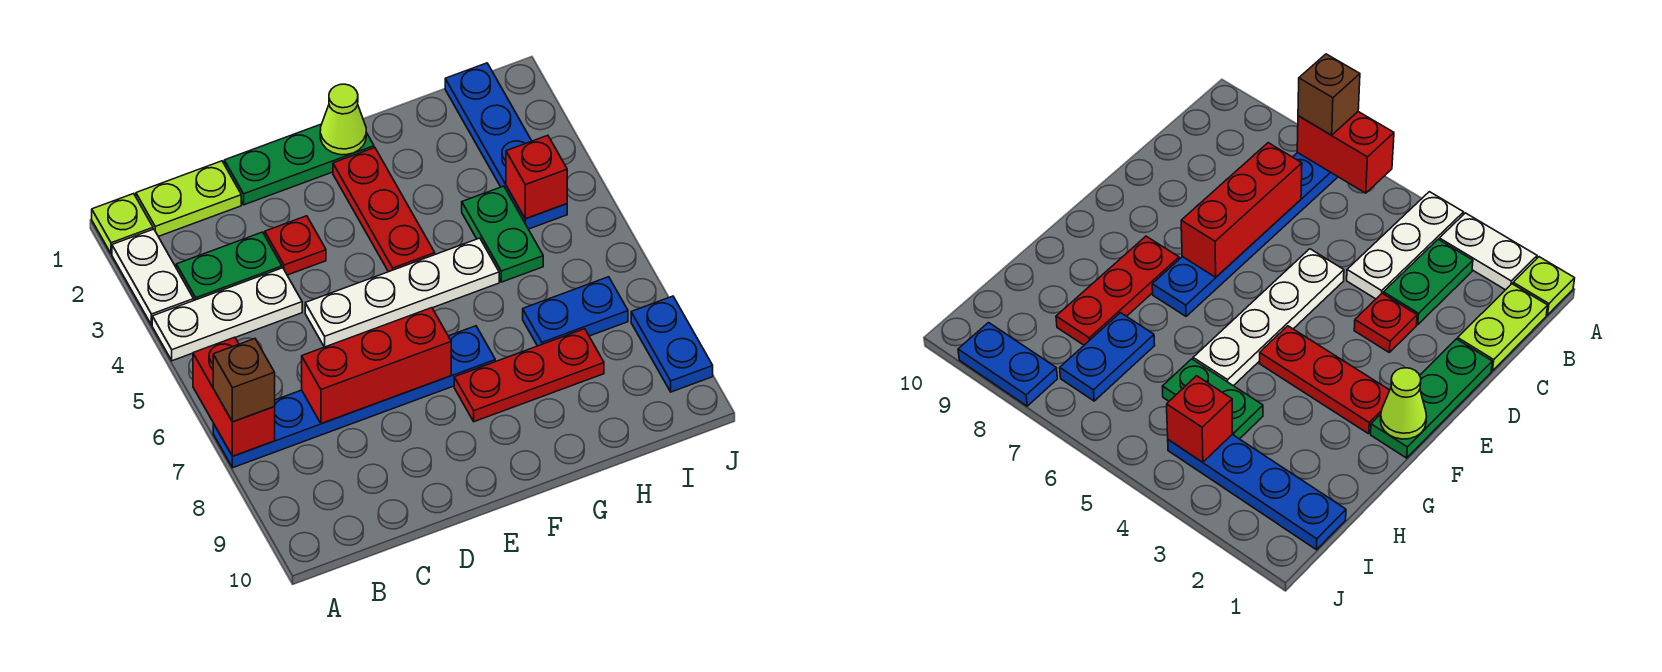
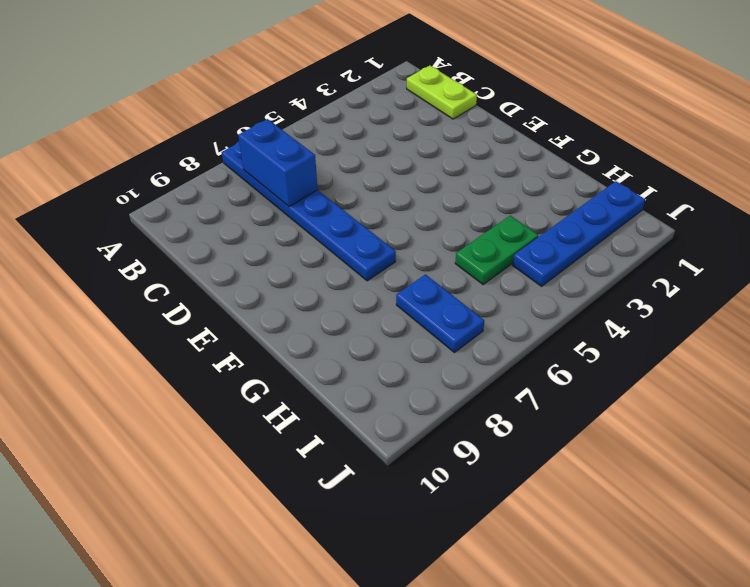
blue brick B7:C7 level 2 -> red brick C7:E7 level 2
none -> lime plate A1 level 1
none -> white plate A2:A3 level 1
none -> white plate A4:C4 level 1

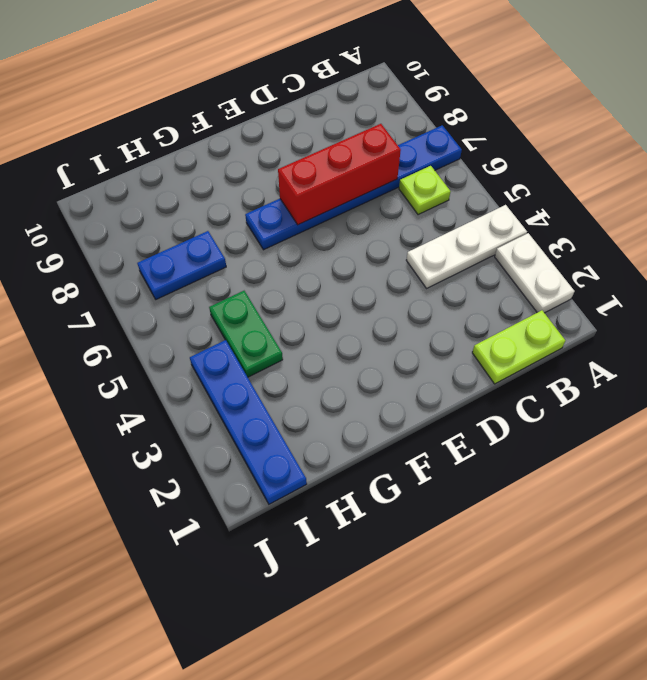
lime plate B6 level 1 -> lime plate A1 level 1
none -> green plate B3:C3 level 1
none -> green plate D1:F1 level 1
none -> red plate D3 level 1

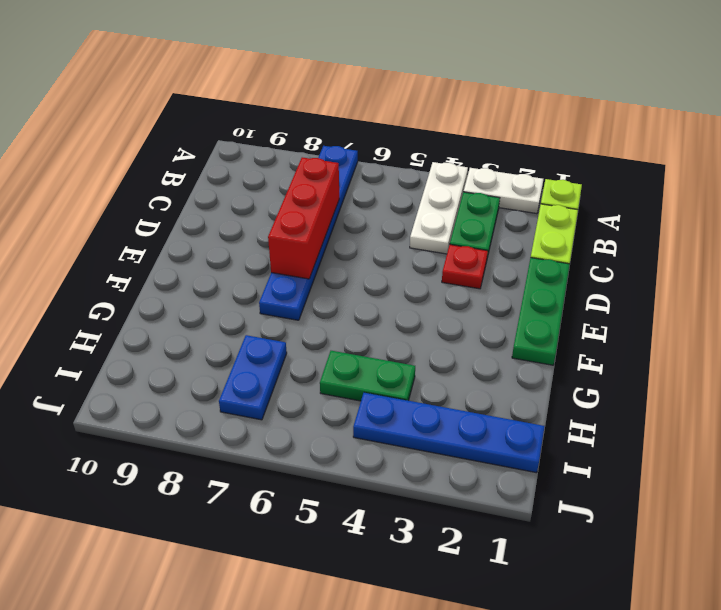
none -> white plate D5:G5 level 1
none -> red plate F2:F4 level 1
none -> red plate F8:H8 level 1

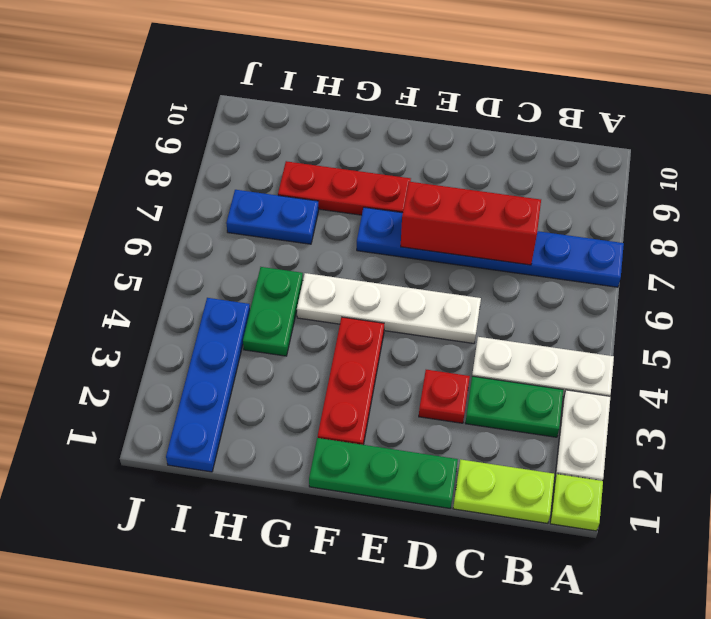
none -> blue plate J8:J9 level 1
none -> red brick A6:A7 level 2
none -> lime cone F1 level 2

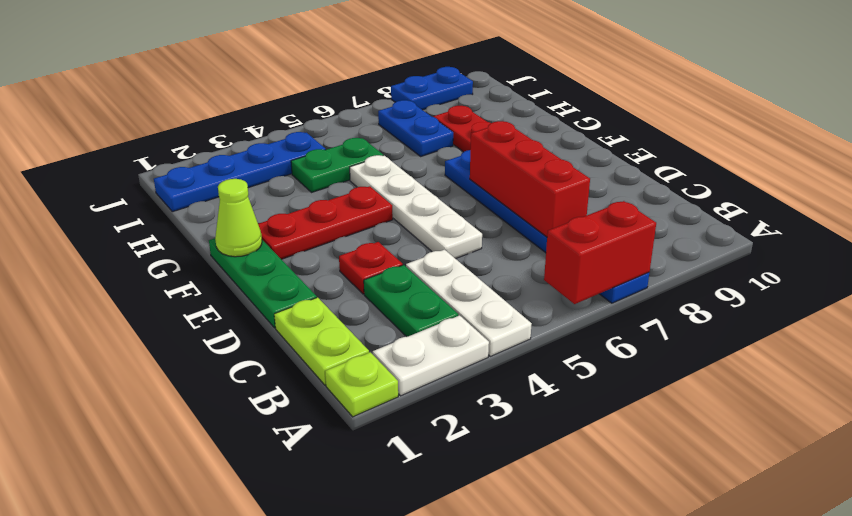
none -> red brick I4 level 2
none -> brown brick A7 level 3

